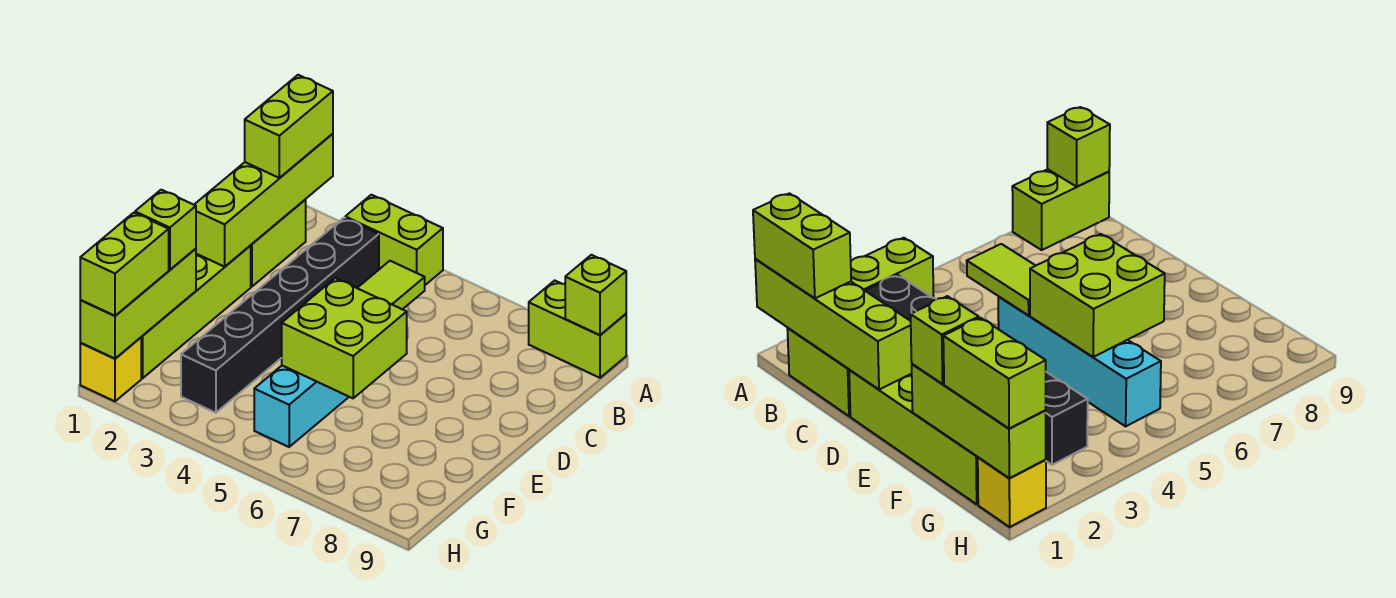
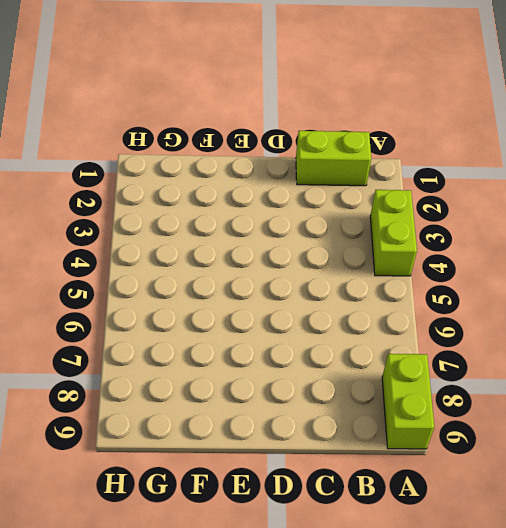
none -> black brick B3:G3 level 1
none -> lime brick D1:G1 level 1
none -> cyan brick D5:G5 level 1

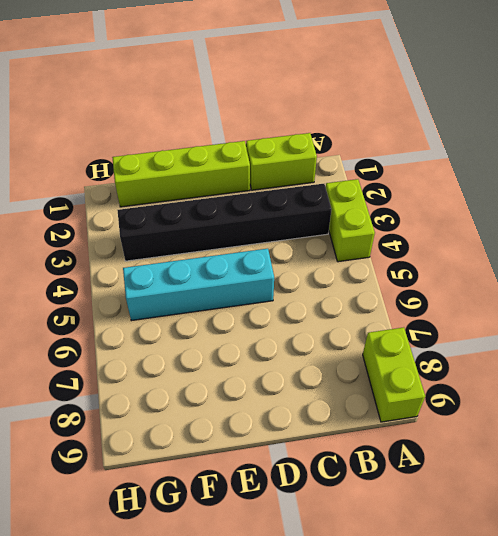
none -> yellow brick H1 level 1
none -> lime brick A1:D1 level 2
none -> lime brick A9 level 2

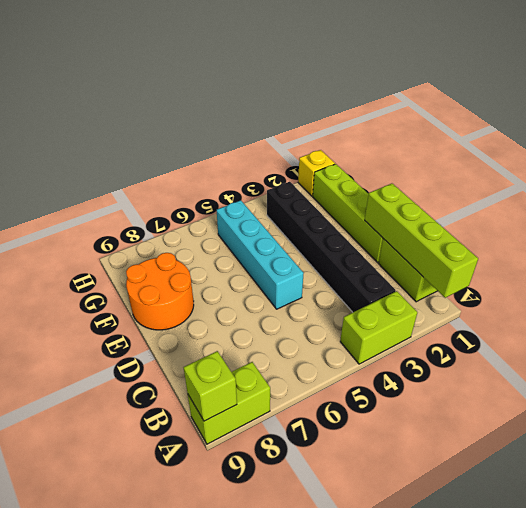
orange round brick E8:F9 level 1 -> none
none -> lime tile C5:D5 level 2
none -> lime brick E5:F6 level 2
none -> lime brick F1:H1 level 2

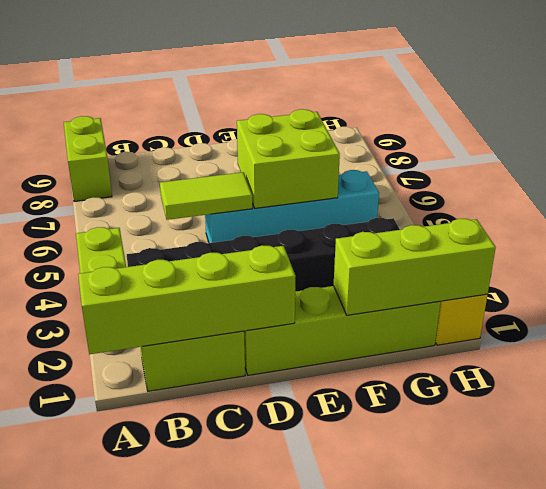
none -> lime brick A9 level 2
none -> lime brick A1:B1 level 3
none -> lime brick F1 level 3

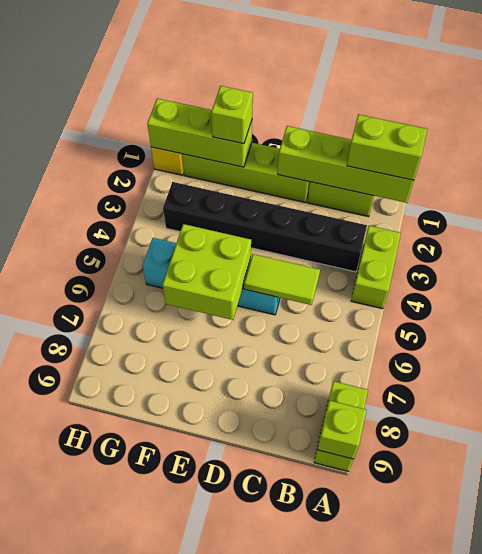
none -> lime brick G1:H1 level 3

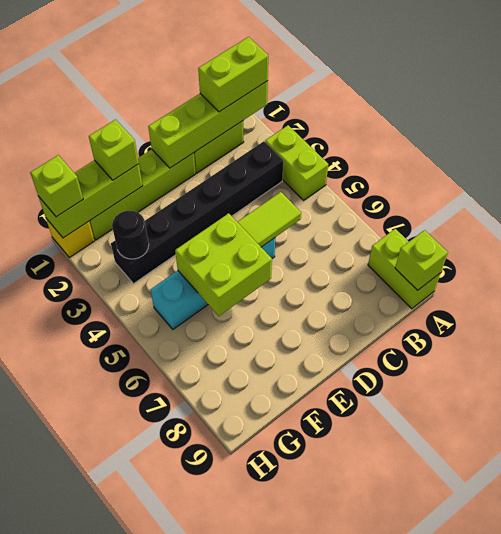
black round brick G3 level 2 -> none
lime brick H1 level 3 -> lime brick G1:H1 level 3

